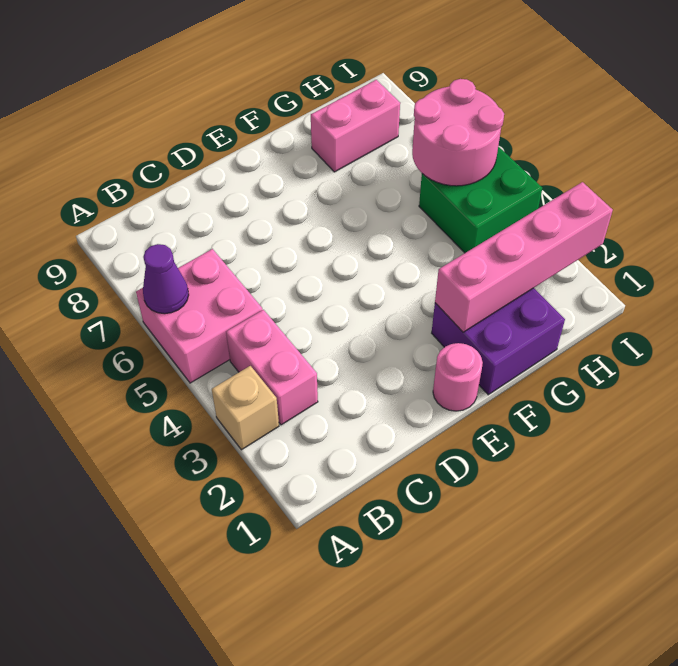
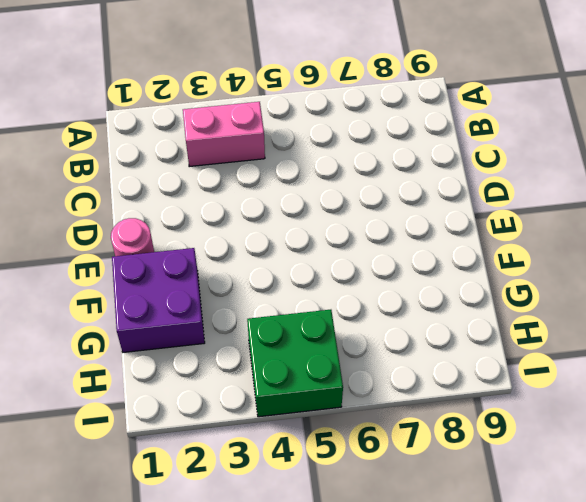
none -> tan brick A3 level 1
none -> pink brick A5:B6 level 1

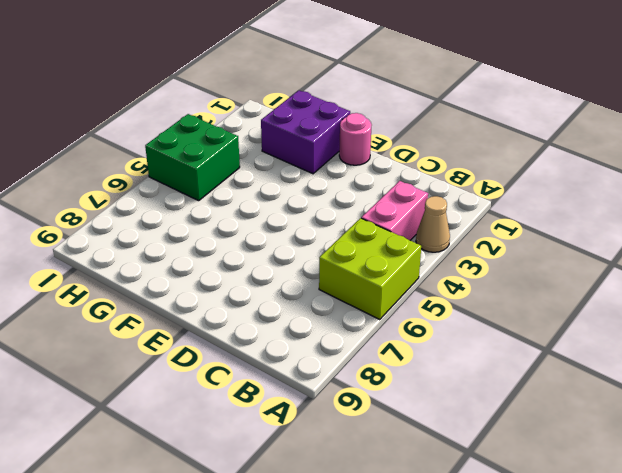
tan cone A3 level 1 -> tan brick A3 level 1
lime brick A5:B6 level 1 -> pink brick A5:B6 level 1
none -> pink brick G8:H8 level 1
none -> purple cone A6 level 2

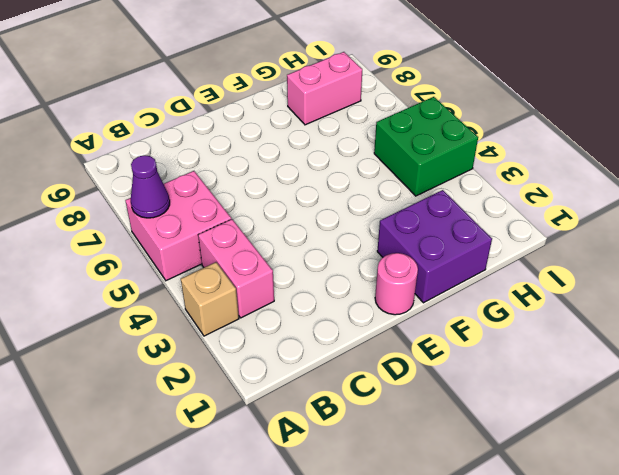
none -> pink brick F2:I2 level 2
none -> pink round brick H5:I6 level 2

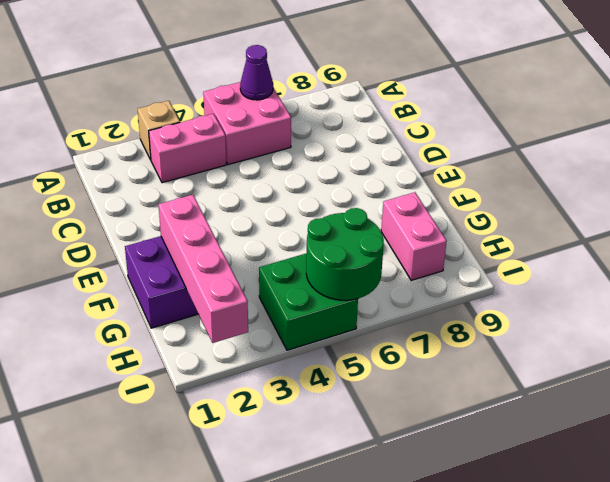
green round brick H5:I6 level 2 -> pink round brick H5:I6 level 2
none -> pink round brick E1 level 1

